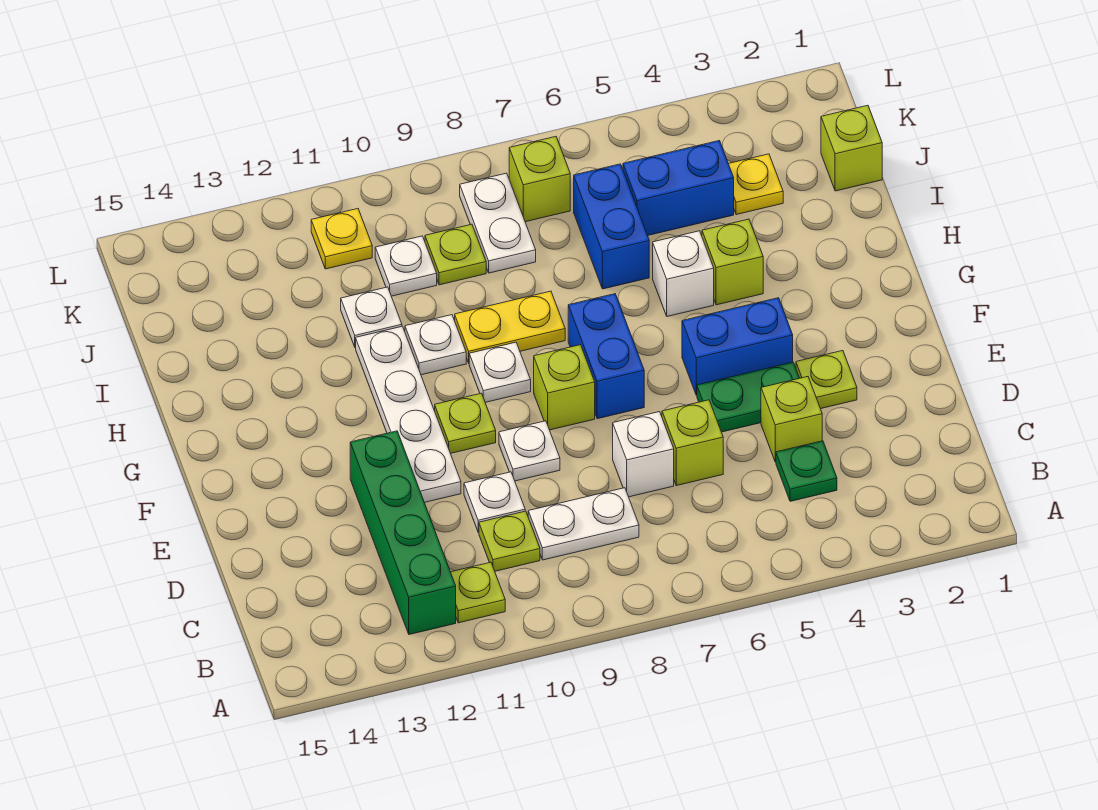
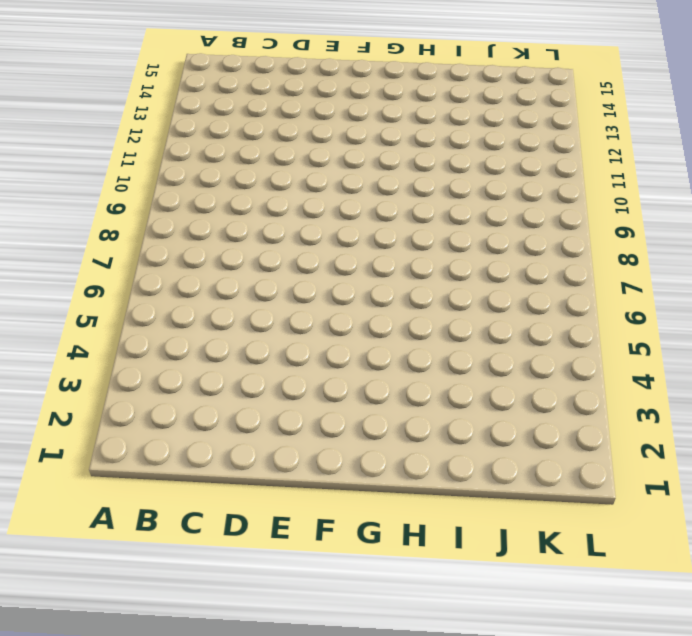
none -> lime plate B11 level 1
none -> green brick B12:E12 level 1
none -> green plate C4 level 1
none -> white plate C8:C9 level 1

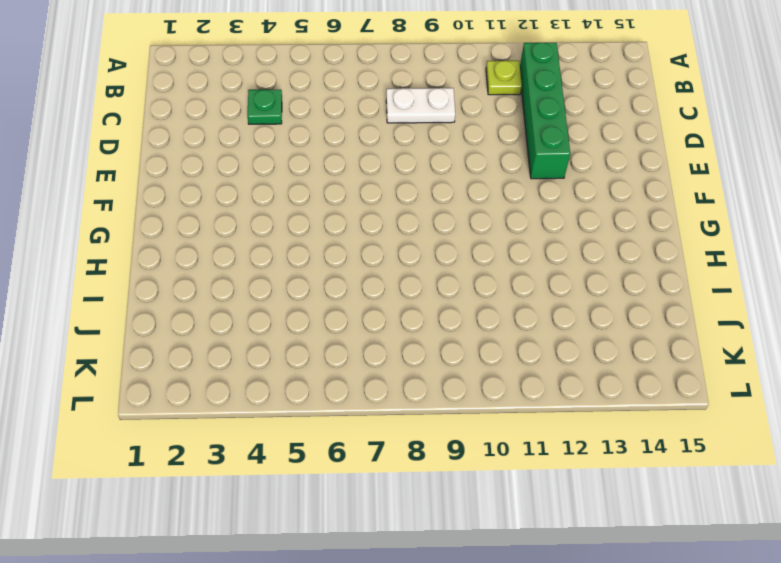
none -> lime plate C10 level 1
none -> lime brick D4 level 1
none -> lime brick D6 level 1
none -> white brick D7 level 1

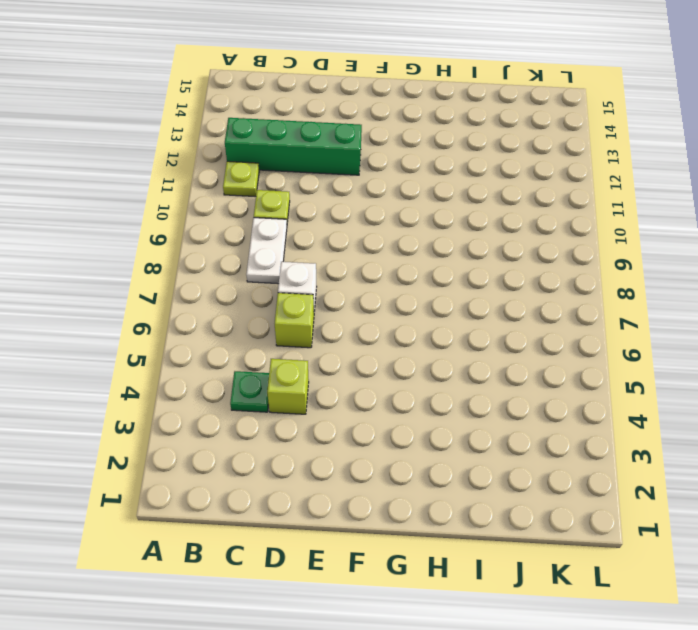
none -> white plate D10 level 1
none -> lime plate E3 level 1
none -> green plate E4:E5 level 1
none -> white plate E9 level 1

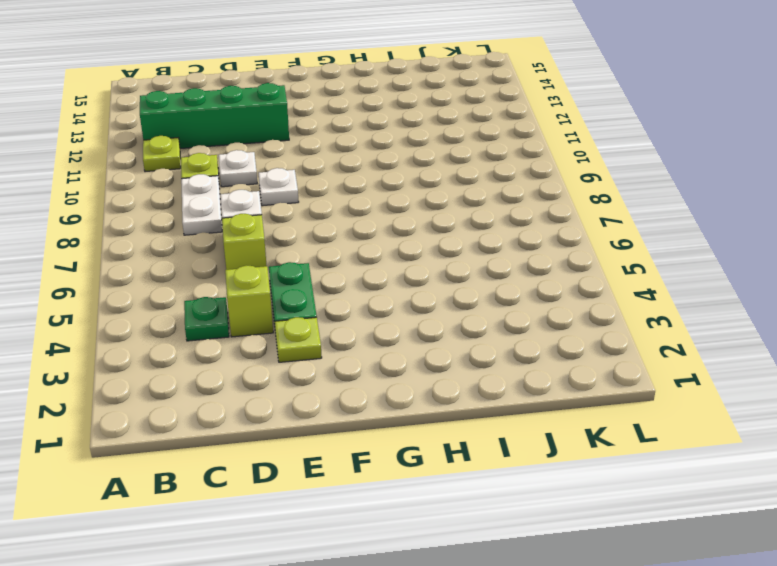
none -> white plate E11:H11 level 1
none -> blue brick F4:F5 level 1
none -> blue brick F7:G7 level 1
none -> lime brick F8 level 1

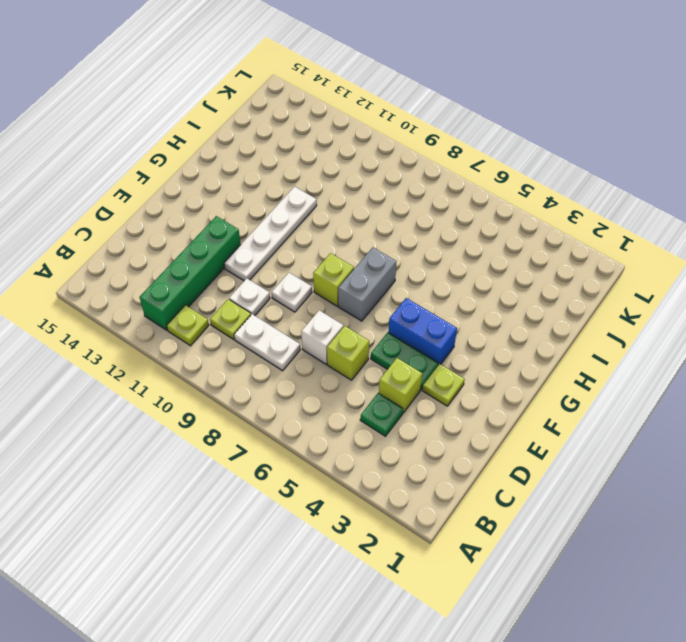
grey brick F7:G7 level 1 -> blue brick F7:G7 level 1
none -> lime plate F10 level 1
none -> white plate G9 level 1
none -> lime brick H4 level 1
none -> white brick H5 level 1

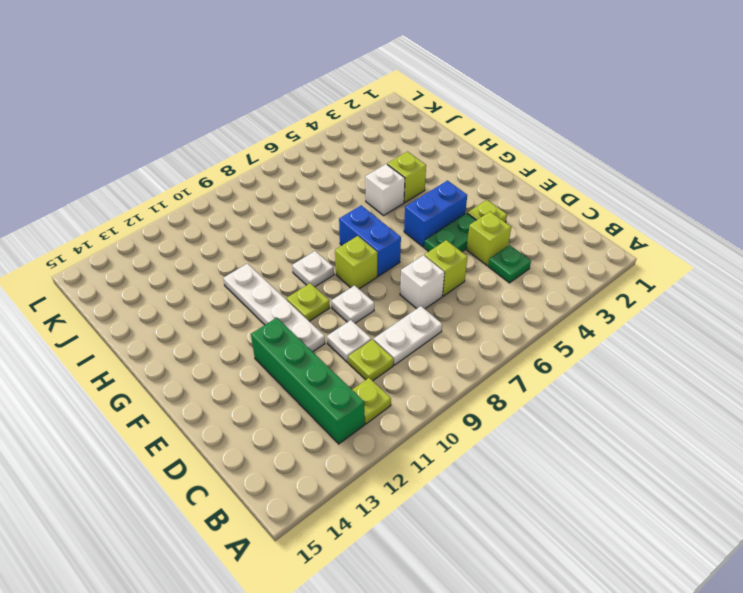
none -> yellow plate H8:H9 level 1
none -> white plate H10 level 1
none -> blue brick I6:J6 level 1
none -> white plate I11 level 1

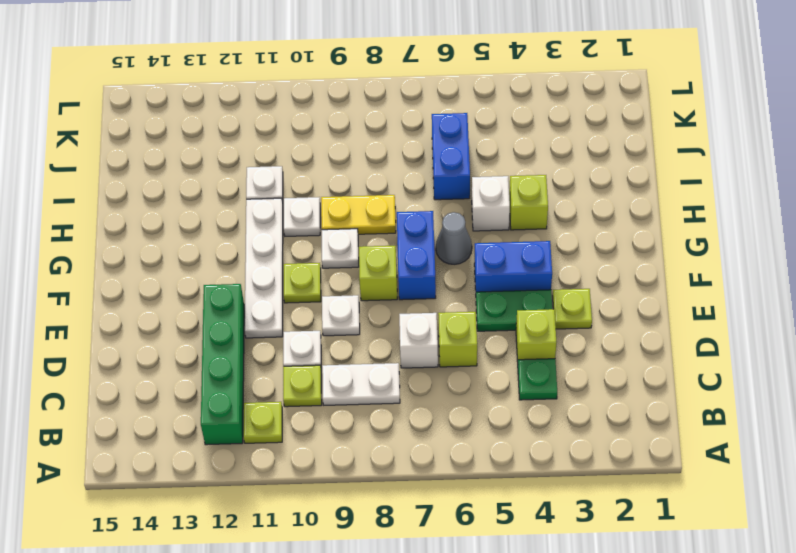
grey cone G6 level 1 -> none
none -> lime brick J1 level 1
none -> yellow plate J3 level 1
none -> blue brick J4:J5 level 1
none -> white plate J8:K8 level 1

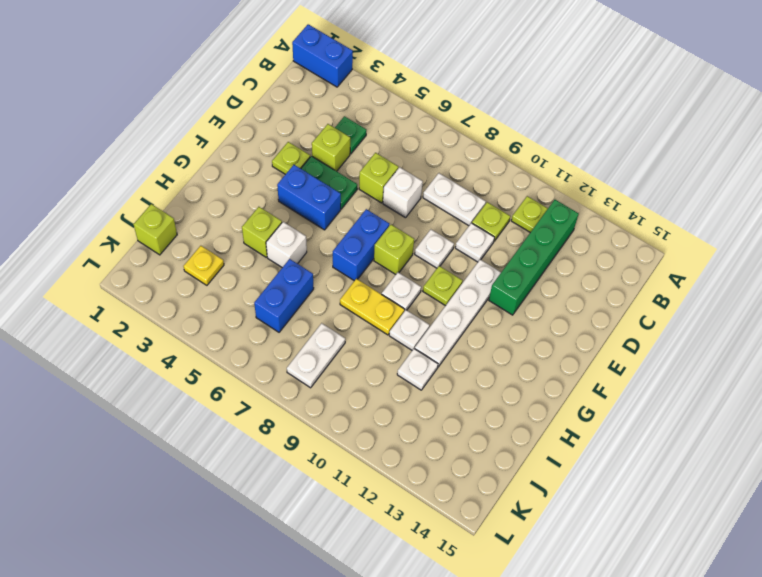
blue brick A1:A2 level 1 -> blue brick J4:J5 level 1
none -> lime plate J9 level 1
none -> white plate J10 level 1
none -> lime brick K7 level 1
none -> yellow plate K11 level 1

